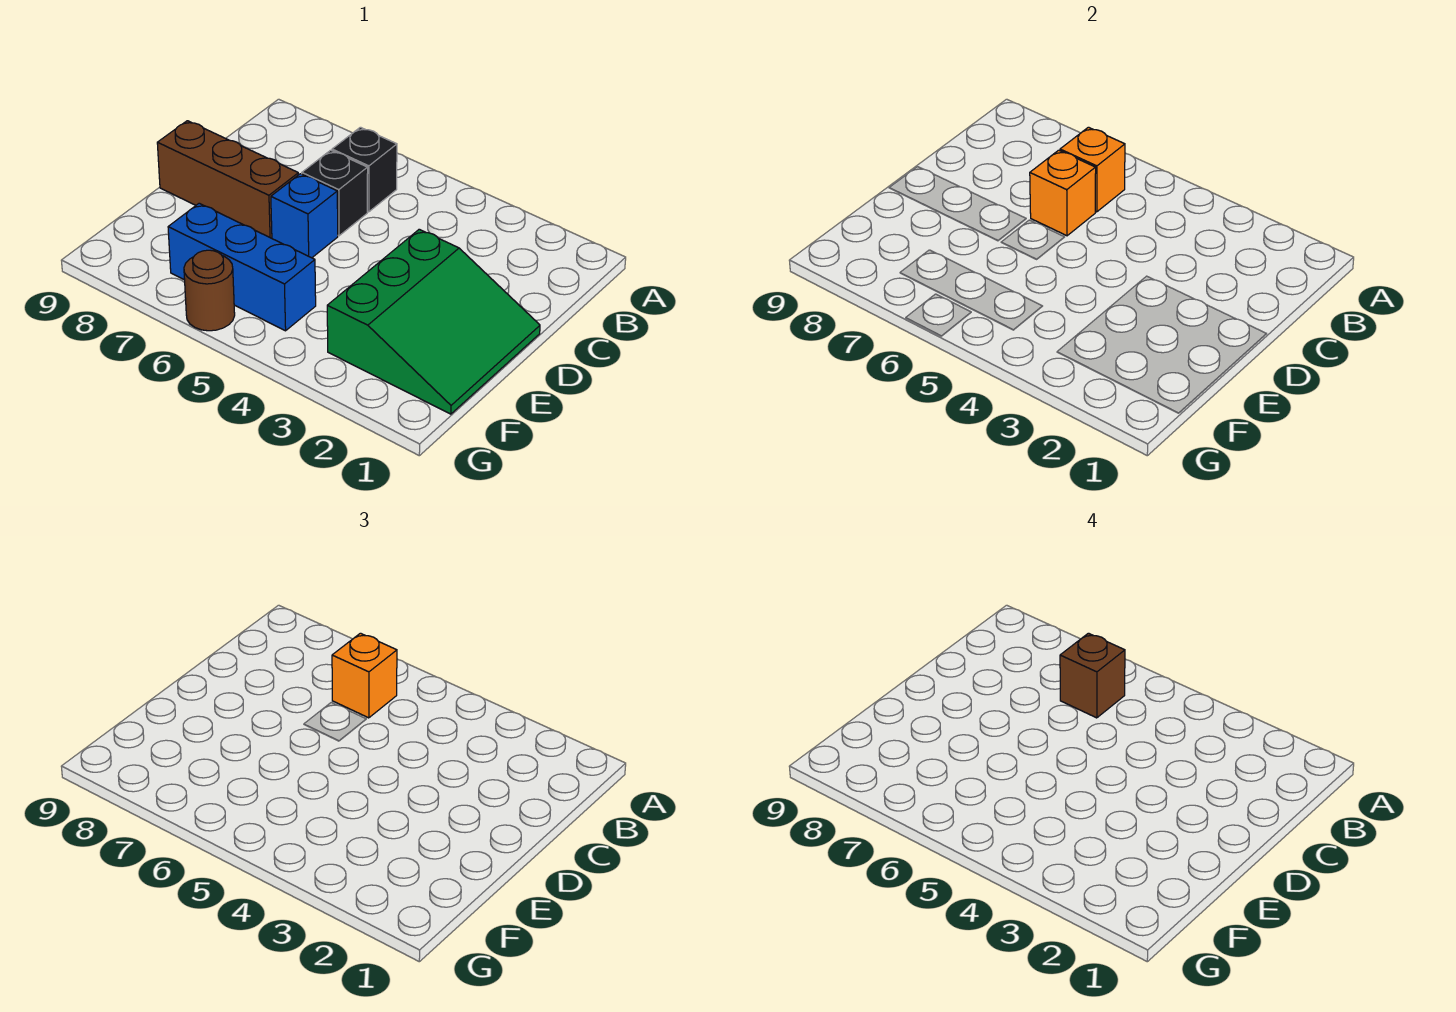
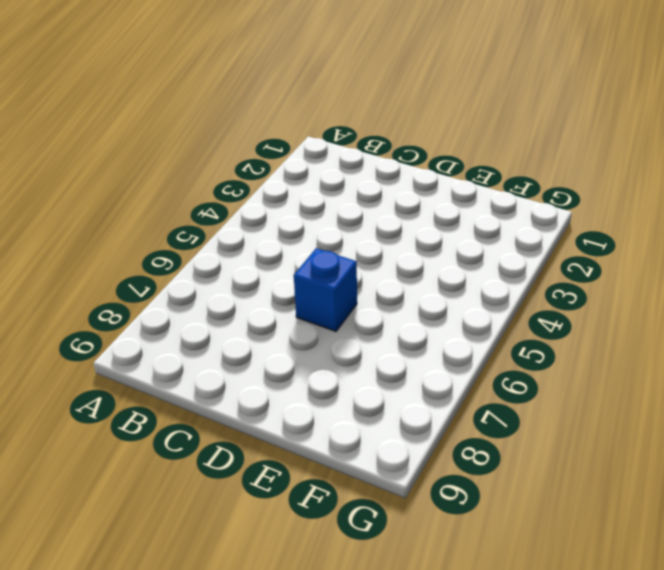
none -> black brick B6 level 1
none -> black brick C6 level 1

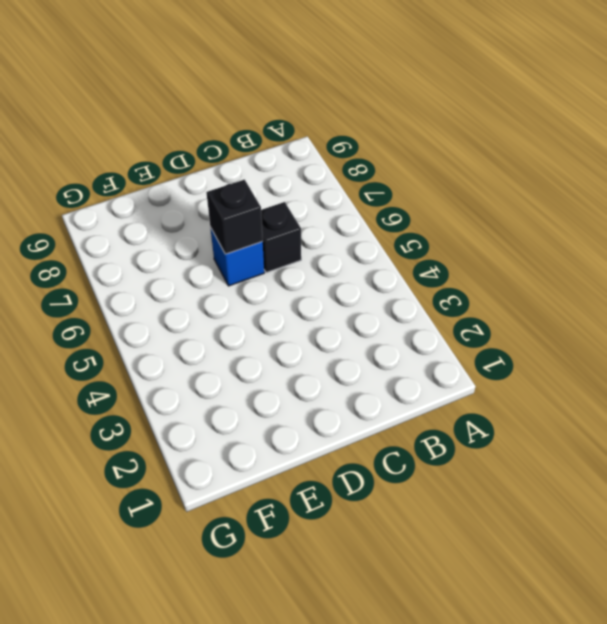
black brick D6 level 2 -> black brick B6 level 1
none -> green slope D1:F3 level 1 top 3
none -> brown brick D7:D9 level 1

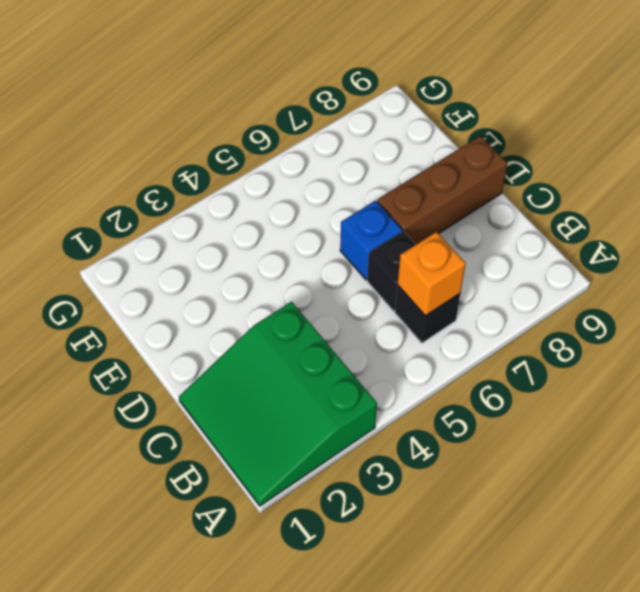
green slope A1:C3 level 1 top 3 -> green slope D1:F3 level 1 top 3
none -> blue brick F5:F7 level 1
none -> brown round brick G6 level 1

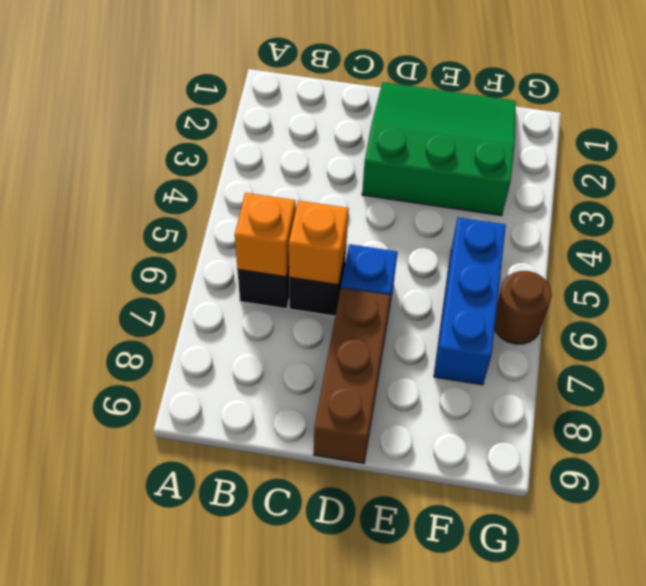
none -> orange brick B6 level 3
none -> brown brick B6 level 4

